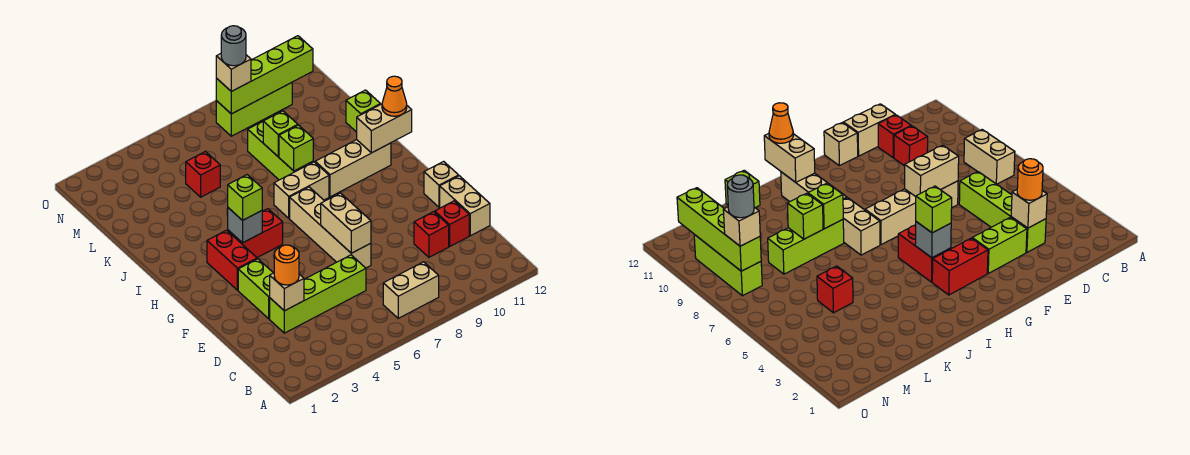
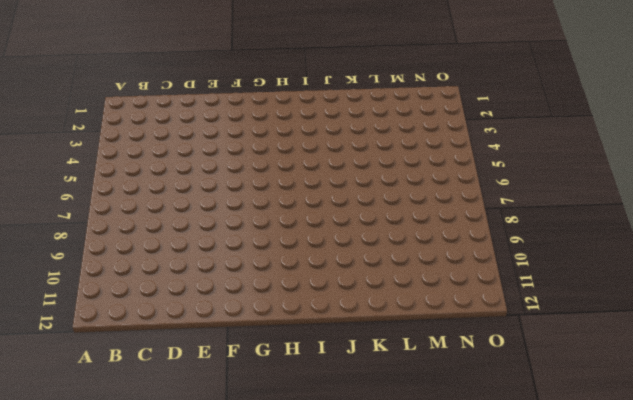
none -> tan brick B7:B8 level 1
none -> lime brick D3:D6 level 1
none -> red brick D10 level 1

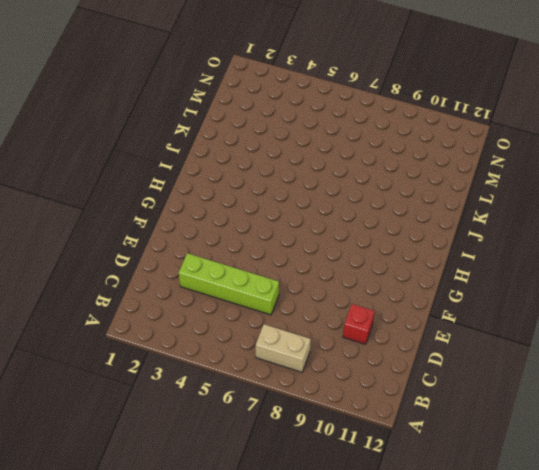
none -> red brick D11 level 1
none -> tan brick D12:E12 level 1
none -> lime brick E3:F3 level 1

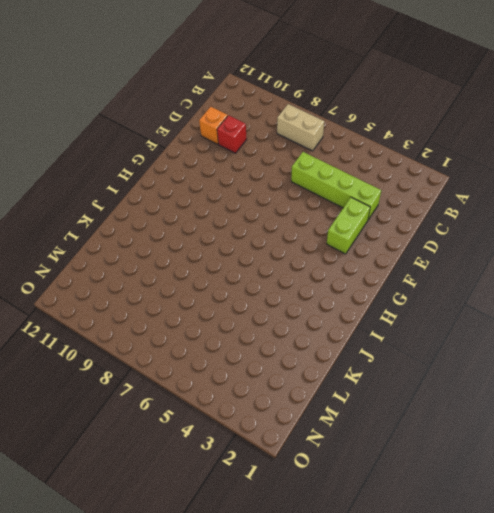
orange brick D11 level 1 -> red brick D11 level 1
none -> tan brick D12:E12 level 1
none -> tan brick E7:H7 level 1
none -> tan brick F12 level 1

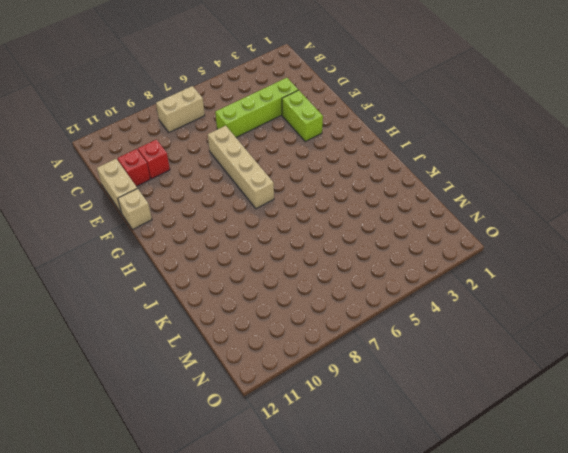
none -> red brick G3:H3 level 1
none -> red brick H4:H5 level 1
none -> tan brick I7:I8 level 1

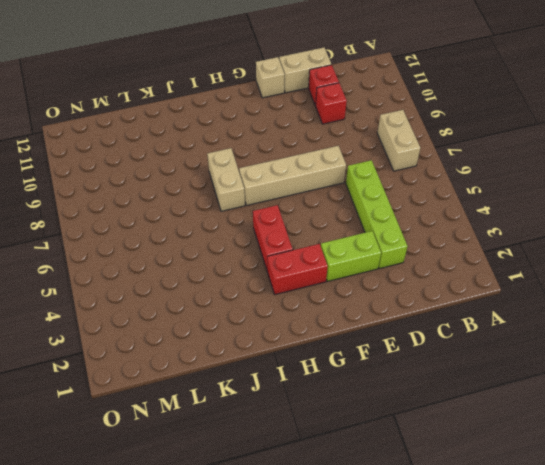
none -> tan brick I9:I11 level 1
none -> lime brick J8:L8 level 1
none -> lime brick K12 level 1

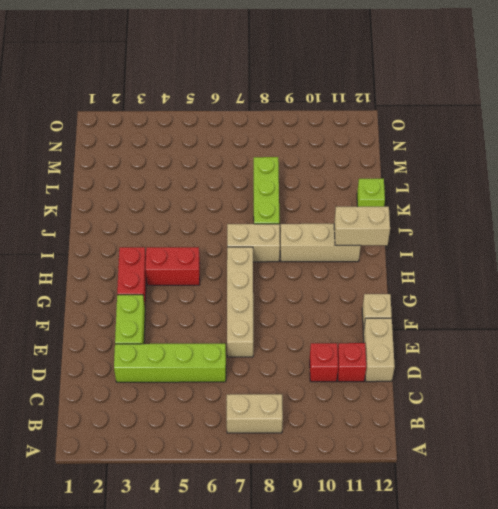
none -> red brick L5 level 1
none -> lime brick N8:N10 level 1
none -> tan brick D3 level 2

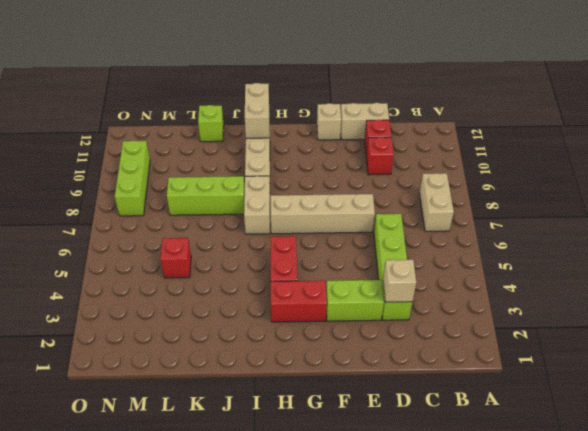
none -> tan brick E7:F7 level 2
none -> grey brick H4 level 2
none -> lime brick J8 level 2

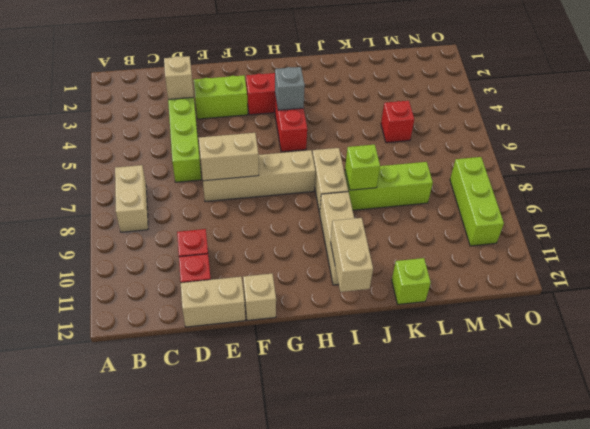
none -> lime brick K8 level 2
none -> lime brick N8:N11 level 2
none -> orange round brick D3 level 3

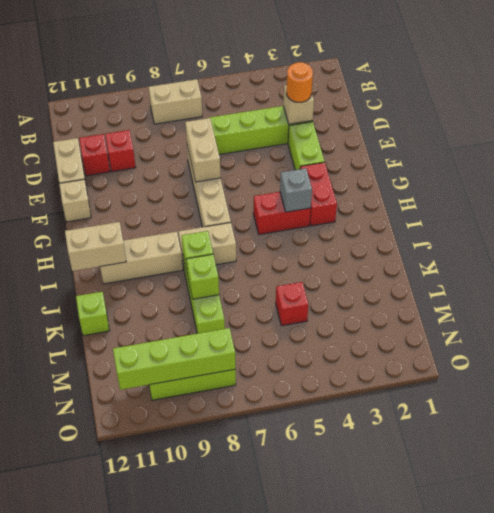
none -> lime brick H4 level 3
none -> orange cone I12 level 3
none -> tan brick N8 level 3

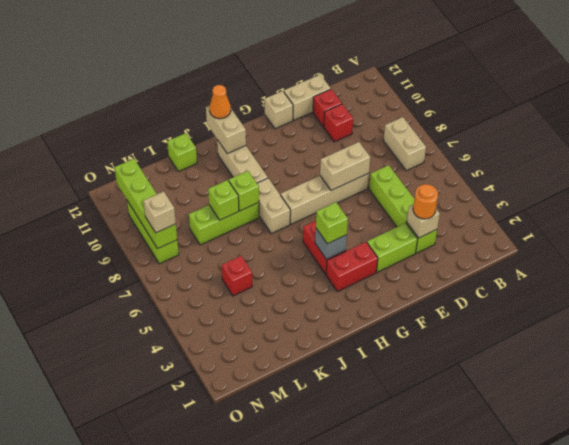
none -> grey round brick N8 level 4

